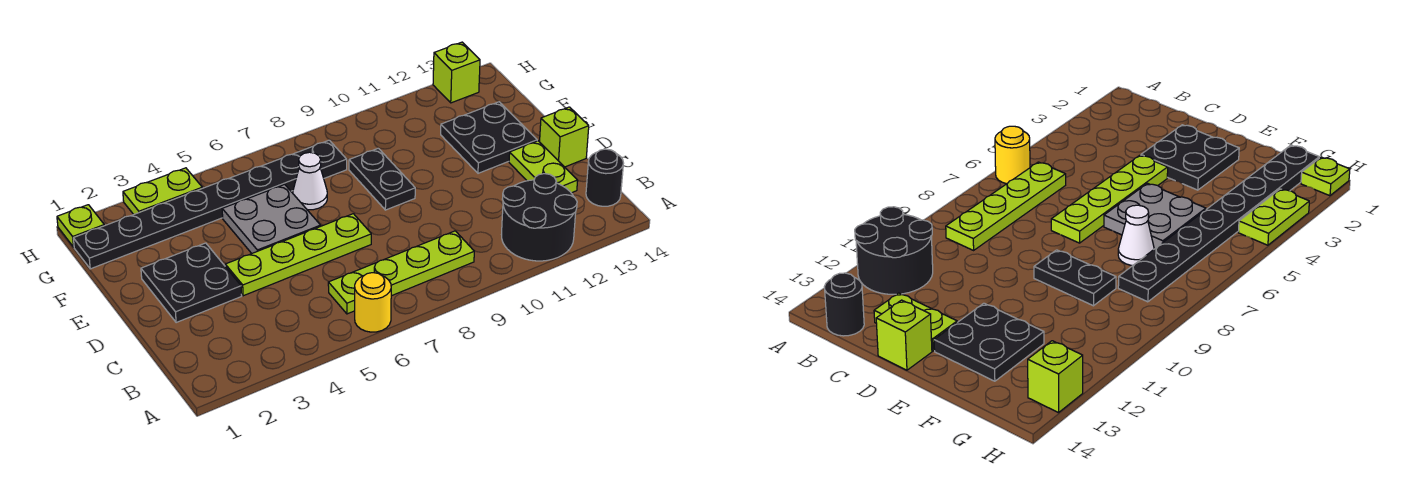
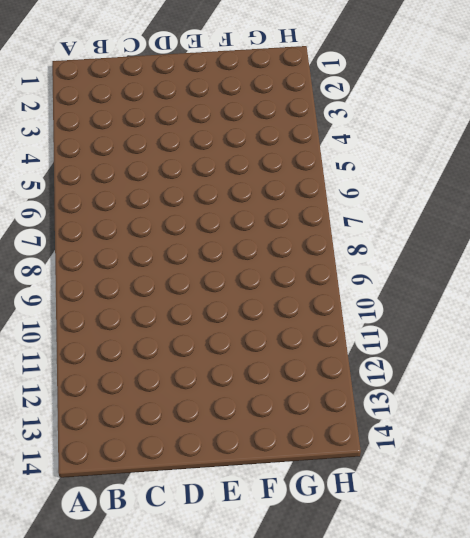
none -> yellow round brick A6 level 1
none -> black round brick A11:B12 level 1
none -> lime plate B6:B9 level 1

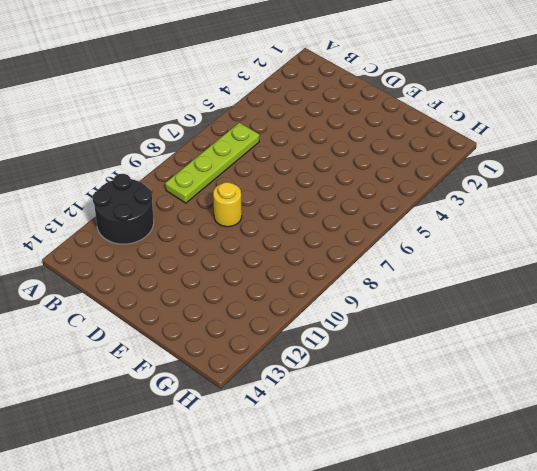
yellow round brick D9 level 1 -> yellow round brick A6 level 1
none -> black round brick B14 level 1
none -> lime plate C13:D13 level 1
none -> black plate D2:E3 level 1

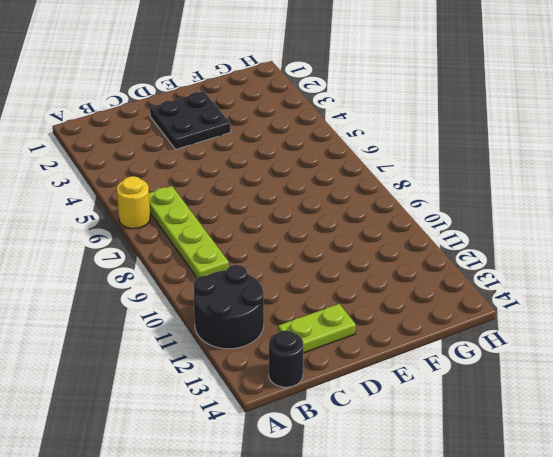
none -> lime plate D4:D7 level 1
none -> lime brick D14 level 1
none -> grey plate E5:F6 level 1

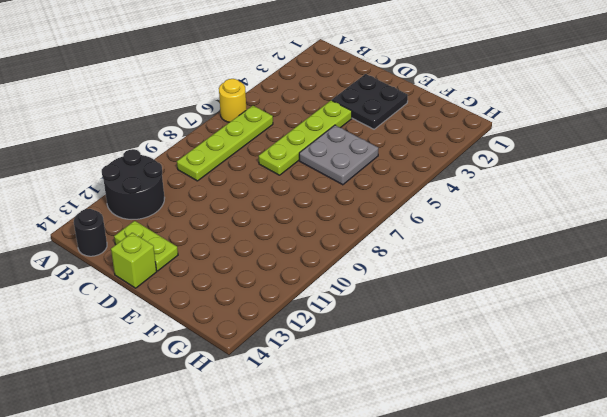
none -> black plate E9:F9 level 1
none -> black plate E12:F13 level 1
none -> white cone F7 level 1

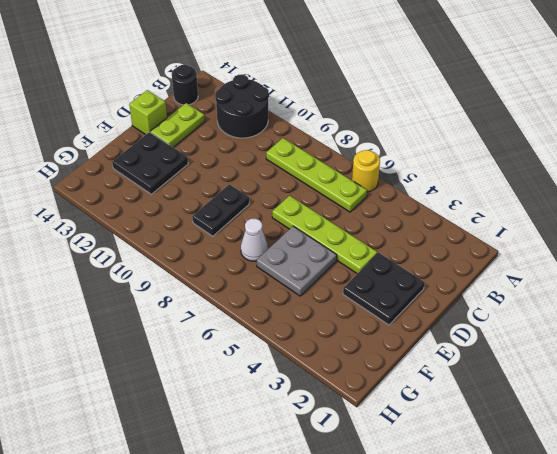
none -> black plate G1:G8 level 1
none -> lime plate H1 level 1
none -> lime plate H3:H4 level 1

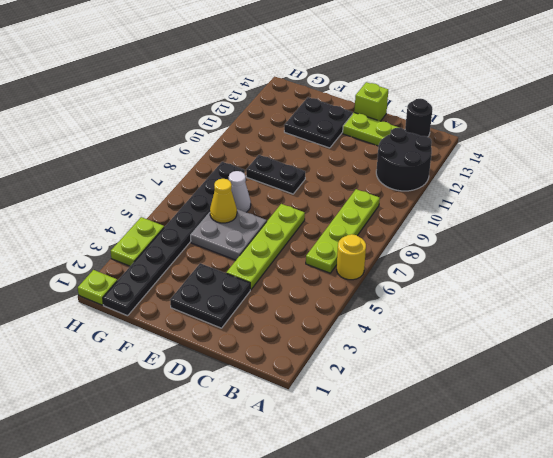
yellow cone F6 level 2 -> none
none -> lime brick H13 level 1

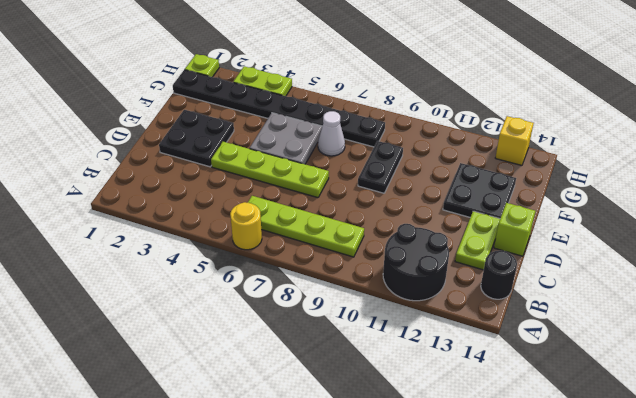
yellow brick H13 level 1 -> lime brick H13 level 1

